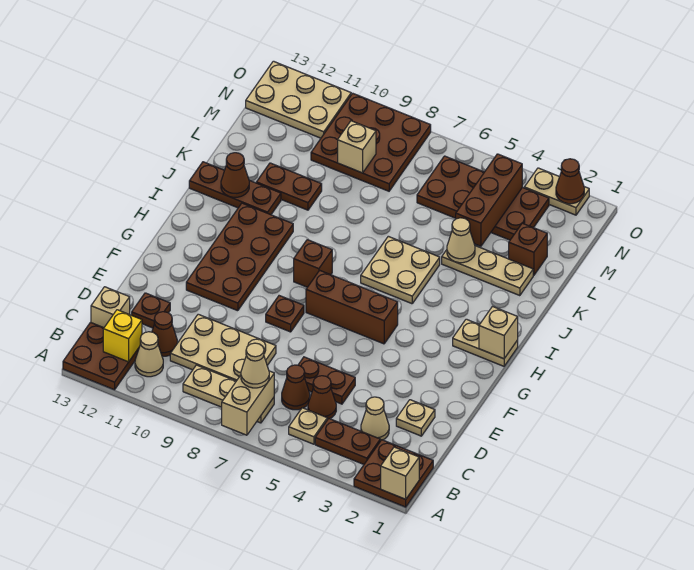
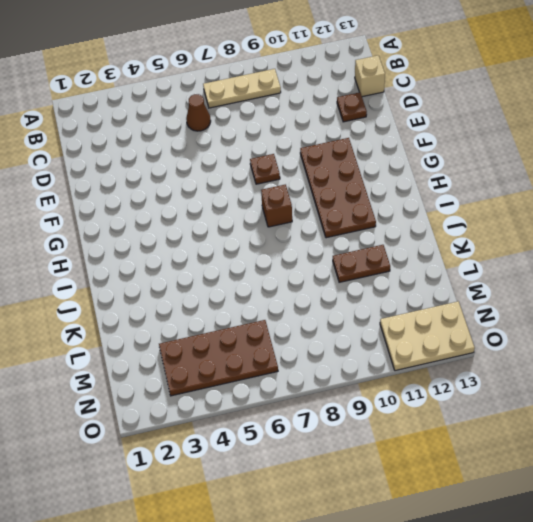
none -> brown plate A1:B2 level 1
none -> brown plate A12:B13 level 1
none -> brown plate B3:B4 level 1
none -> tan plate B5 level 1

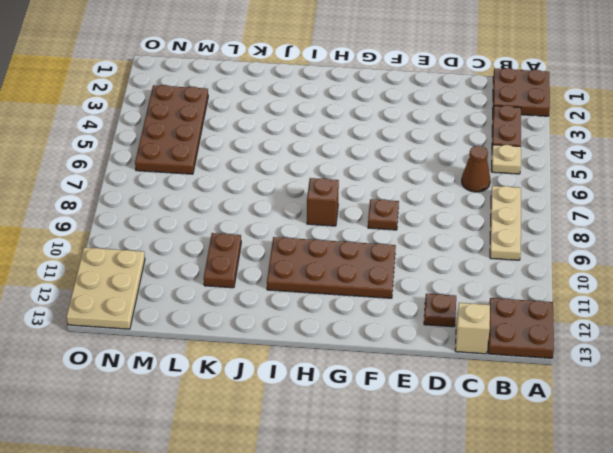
none -> tan cone B11 level 1
none -> tan cone C3 level 1
none -> brown cone C5 level 1
none -> tan plate C8:D10 level 1

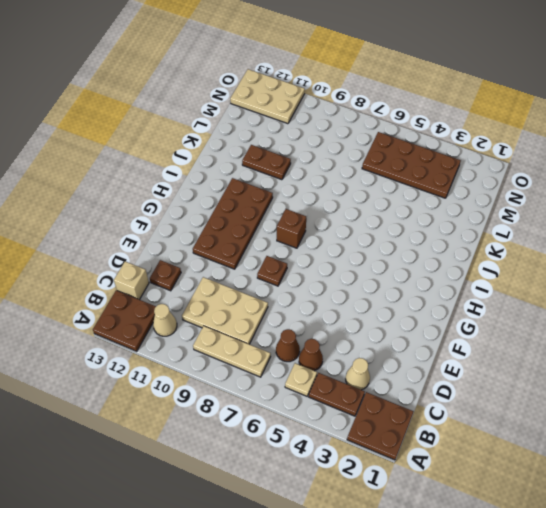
none -> brown cone C11 level 1
none -> tan plate D2 level 1
none -> brown plate D5:D6 level 1
none -> brown brick G5:G7 level 1

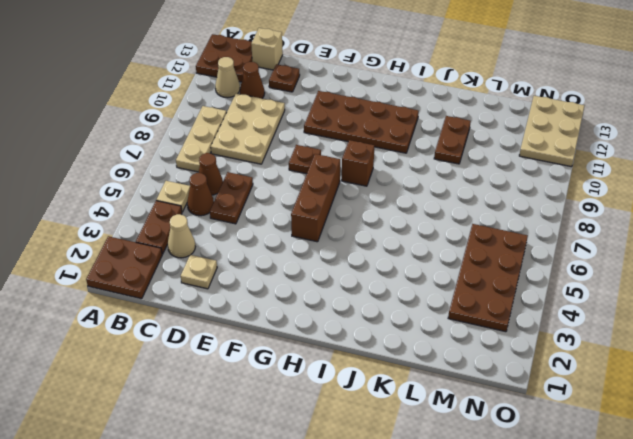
none -> tan plate H1:H2 level 1
none -> tan plate I5:J6 level 1
none -> brown plate J11:J13 level 1
none -> tan plate K2:K4 level 1

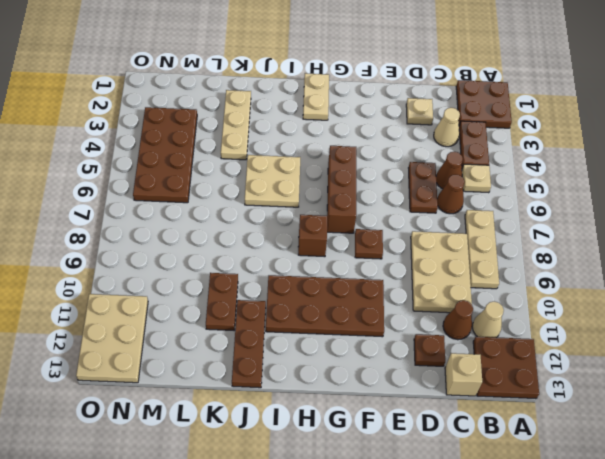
none -> brown brick L2 level 1
none -> brown plate M8:O10 level 1
none -> tan plate O2:O3 level 1
none -> tan brick A1 level 2

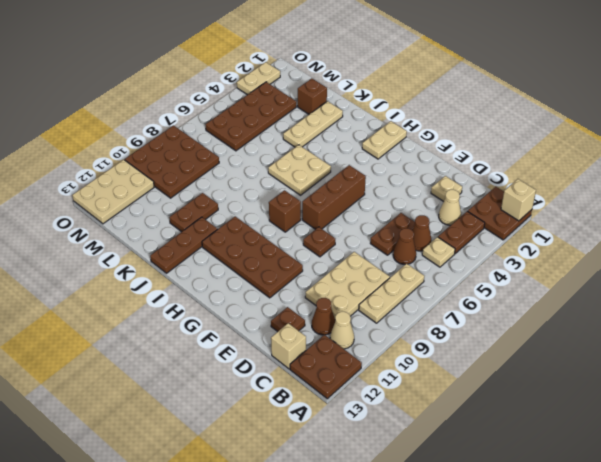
none -> tan brick A7:B7 level 2
none -> yellow brick B12 level 2
none -> tan brick H1 level 2
none -> brown cone J12 level 2

